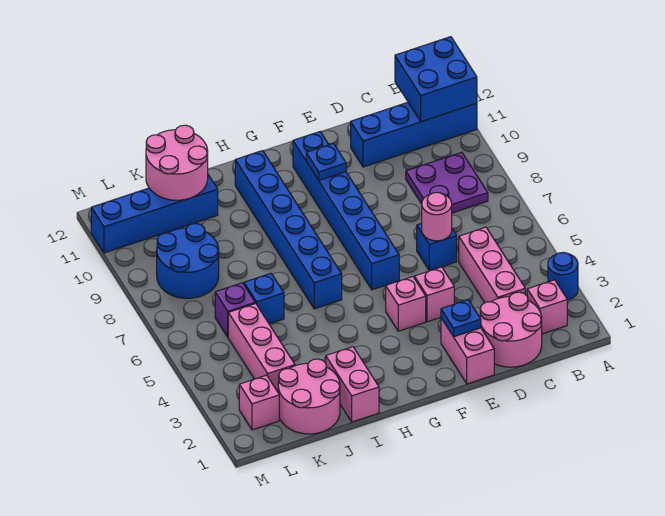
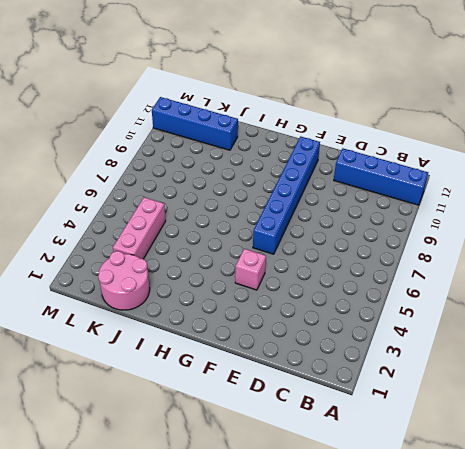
none -> blue round brick A3 level 1
none -> pink brick B2 level 1
none -> purple plate B8:C9 level 1

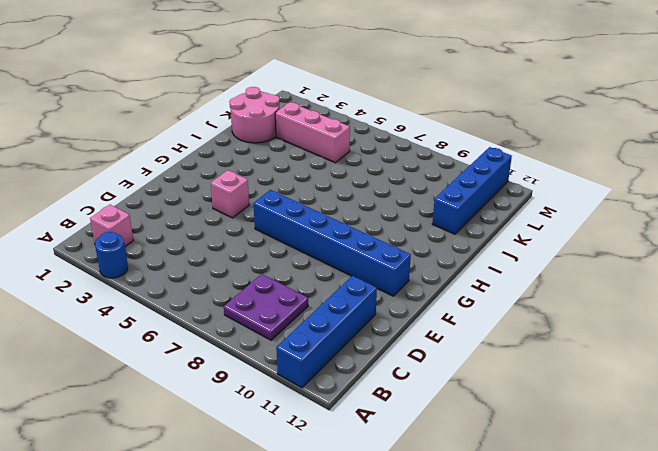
none -> pink round brick C1:D2 level 1
none -> pink brick C3:C5 level 1
none -> blue brick D6 level 1

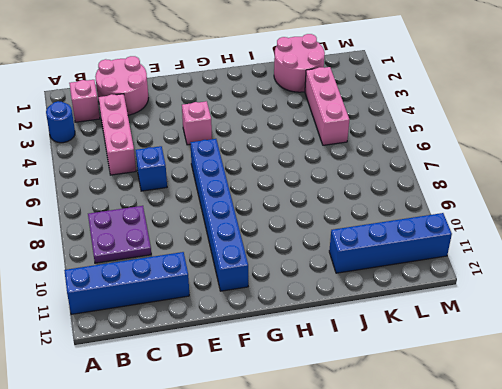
none -> pink brick E1:E2 level 1
none -> pink brick E4 level 1
none -> blue brick H6:H11 level 1

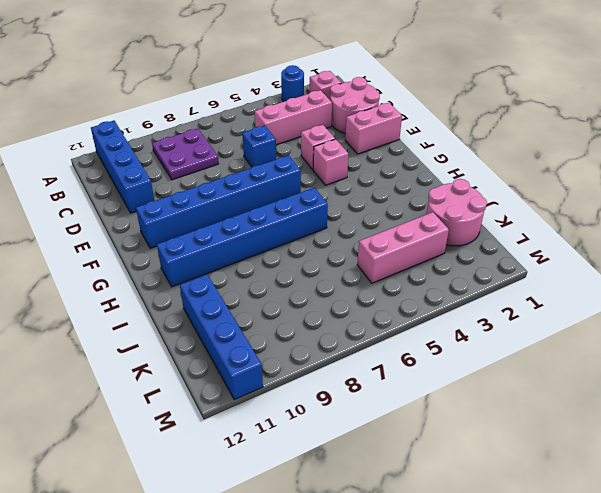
none -> pink brick I1:I2 level 1
none -> blue brick J6 level 1
none -> purple brick K6 level 1

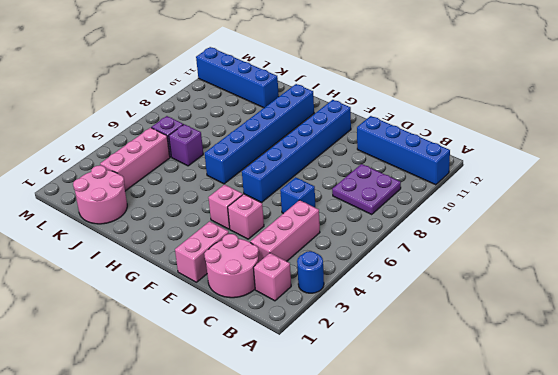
purple brick J6 level 1 -> blue brick J6 level 1
none -> pink brick I1:I2 level 1
none -> blue round brick K8:L9 level 1
none -> pink brick L2 level 1

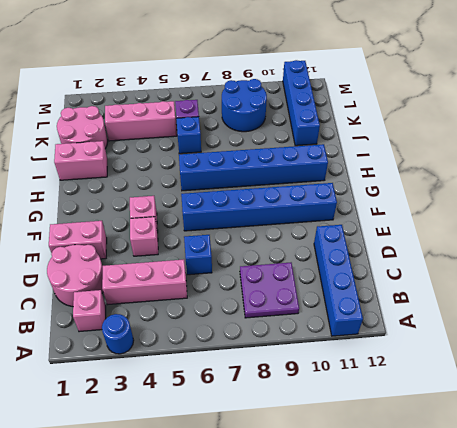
none -> pink brick L2 level 1
none -> blue brick A11:B12 level 2
none -> pink round brick D6 level 2

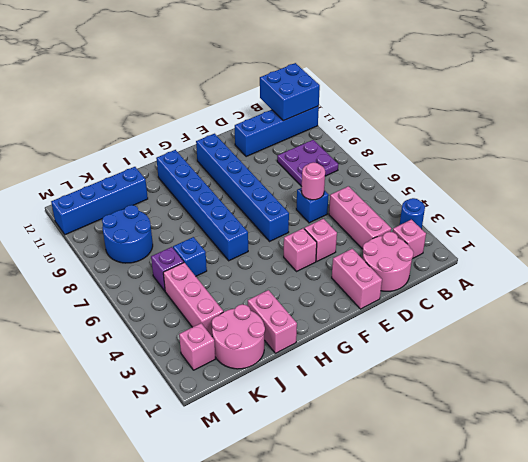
none -> blue plate E2 level 2
none -> blue plate F10 level 2
none -> pink round brick J11:K12 level 2

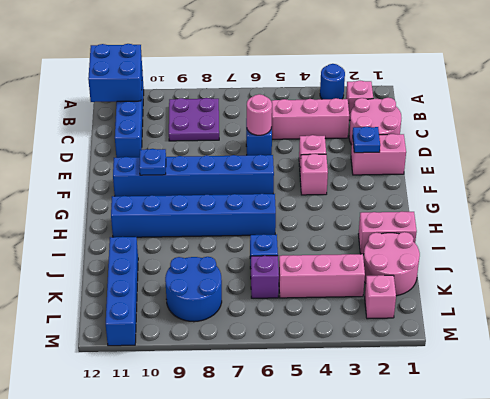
none -> pink round brick J11:K12 level 2

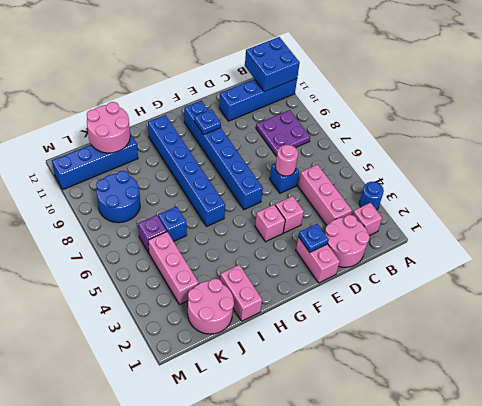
none -> pink brick L2 level 1

